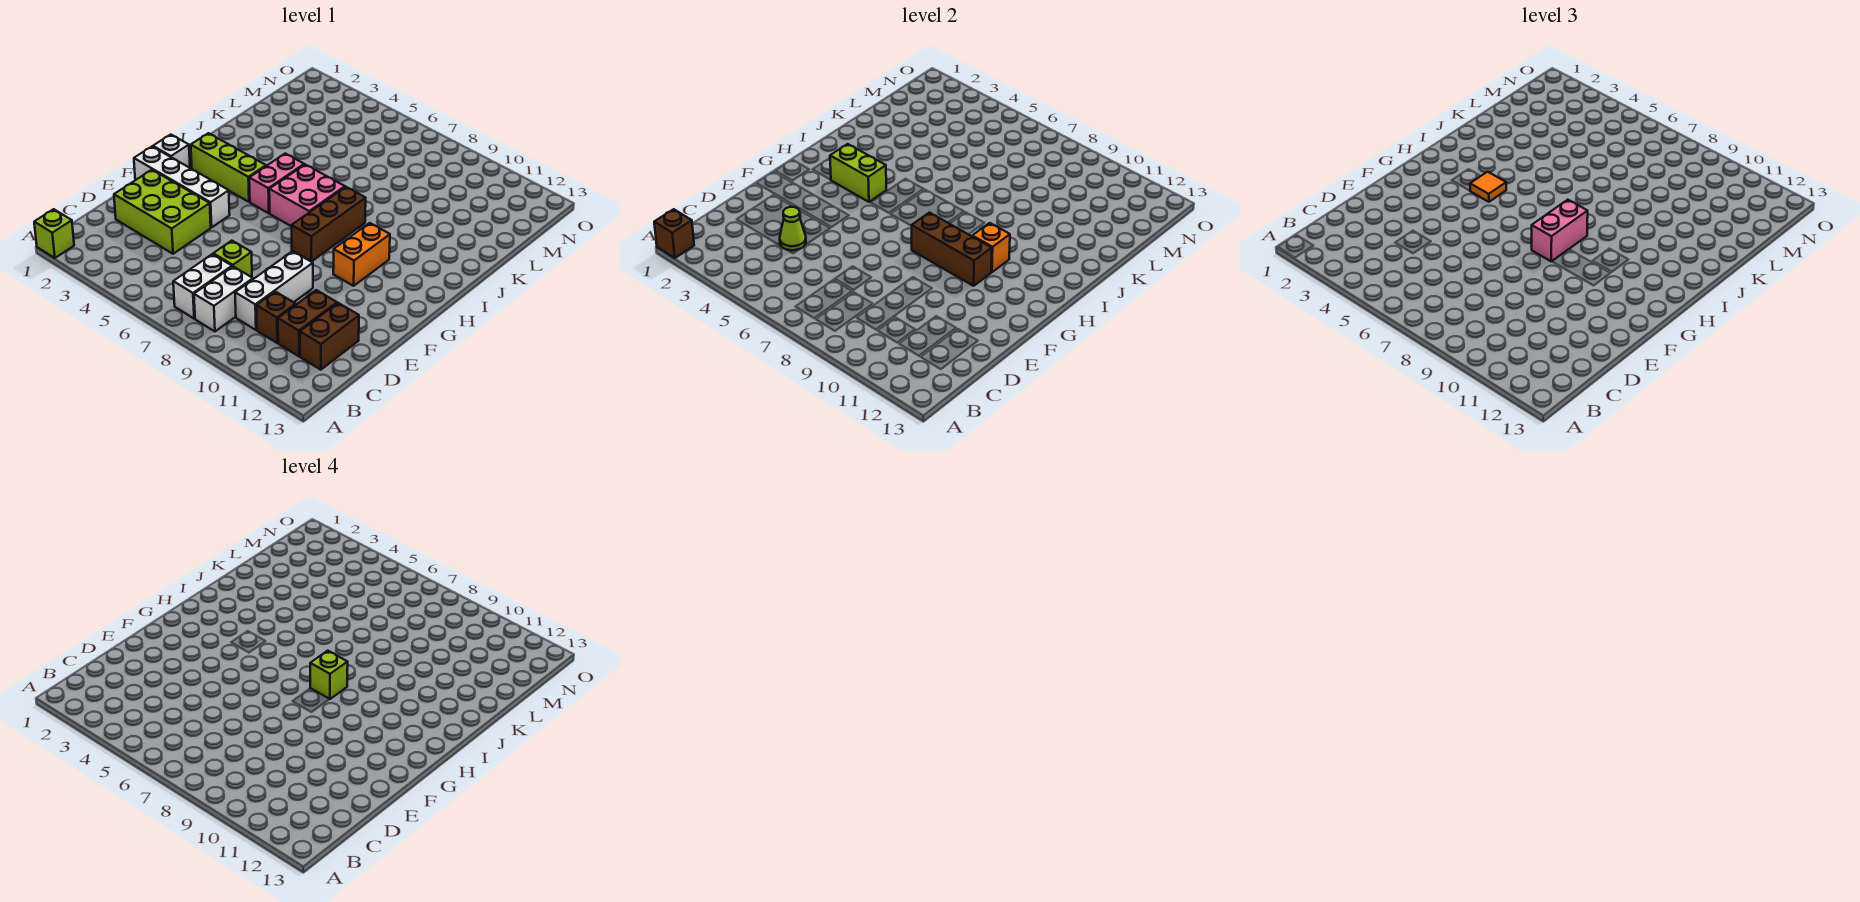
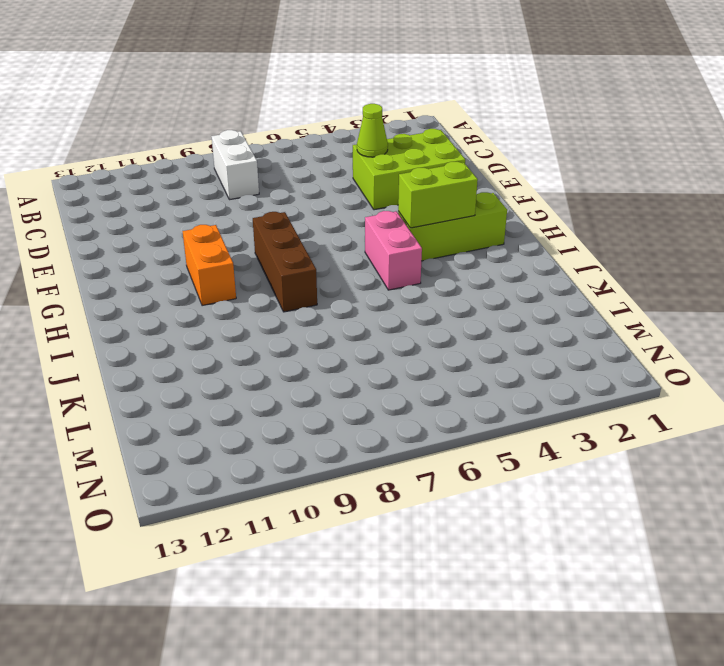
none -> lime brick A1 level 1
none -> white brick B7:C7 level 1
none -> white brick C9:E9 level 1

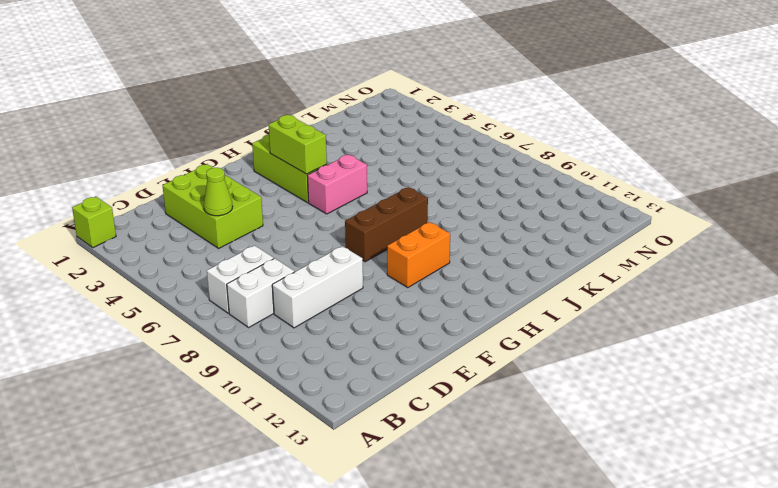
none -> brown brick C10 level 1
none -> brown brick C11:D11 level 1
none -> brown brick C12:D12 level 1

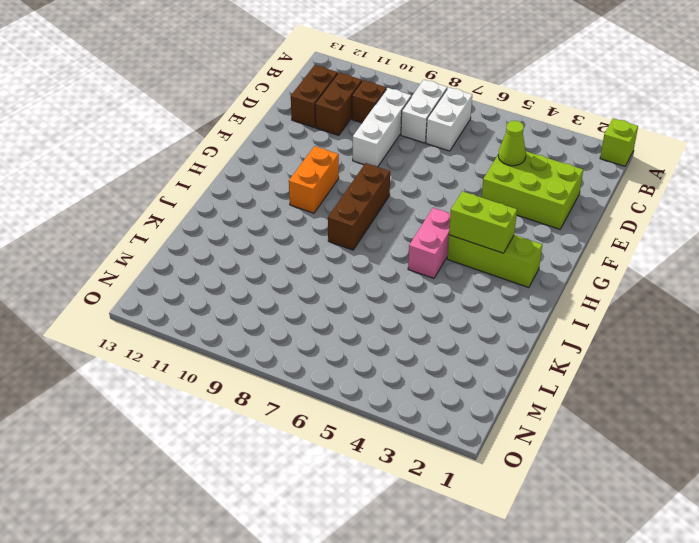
none -> lime brick D7 level 1
none -> white brick F1:F4 level 1
none -> white brick G1 level 1

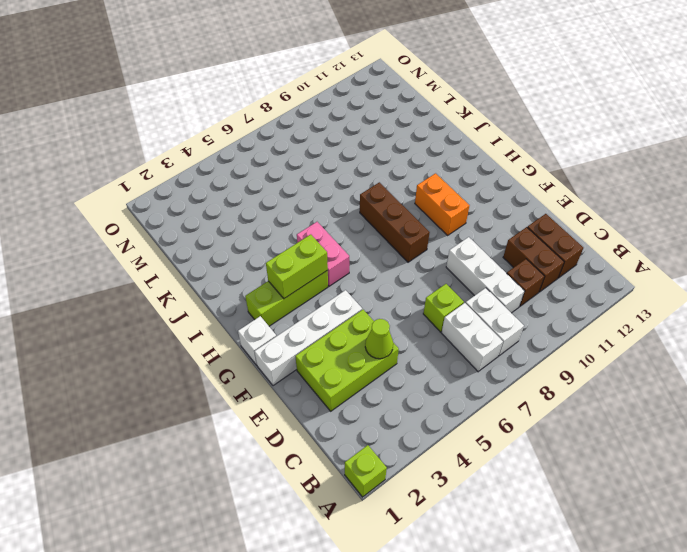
none -> pink brick H6:I7 level 1
none -> brown brick A1 level 2
none -> brown brick G8:G10 level 2

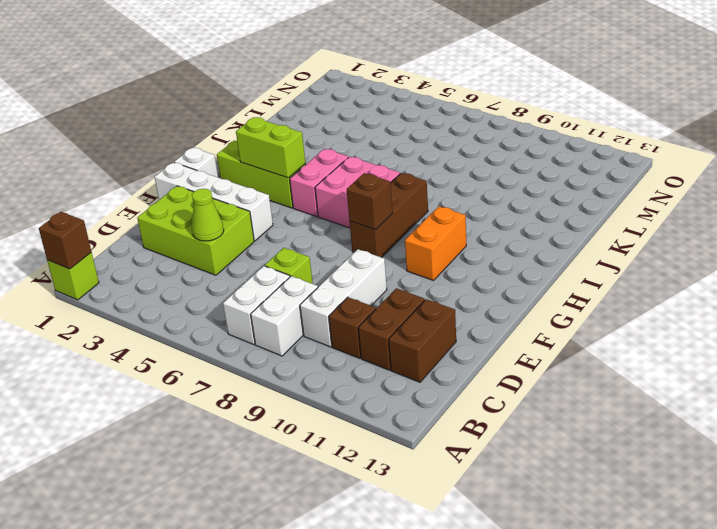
brown brick G8 level 2 -> brown brick G8:G10 level 2
none -> orange brick H10 level 2
none -> pink brick G8:H8 level 3
none -> orange tile H4 level 3

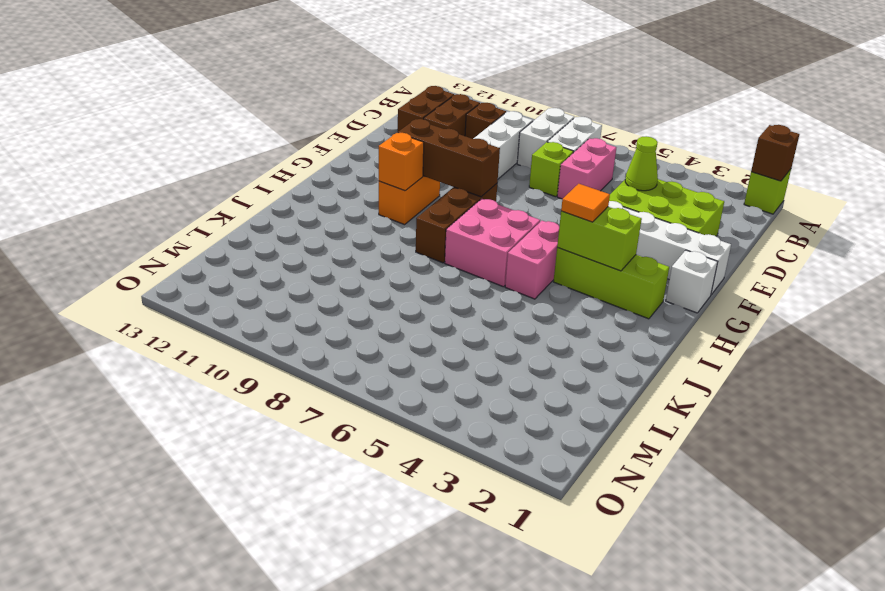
pink brick C6:D6 level 1 -> pink brick G8:H8 level 3
none -> lime brick H8 level 4

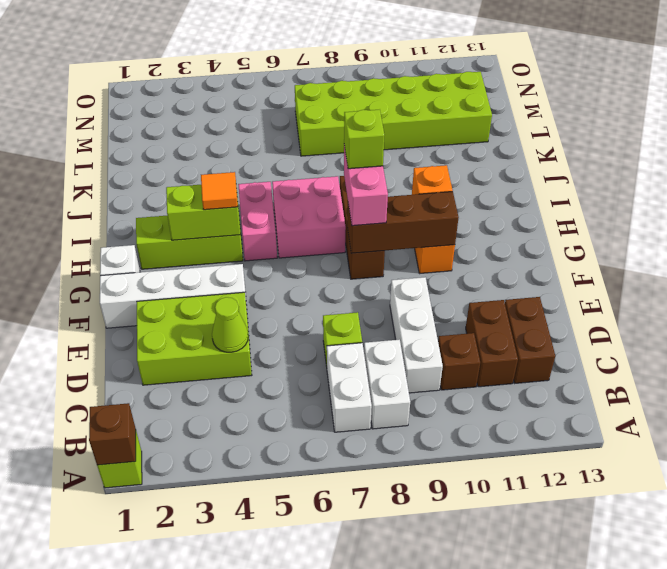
lime brick L7:M12 level 1 -> none

